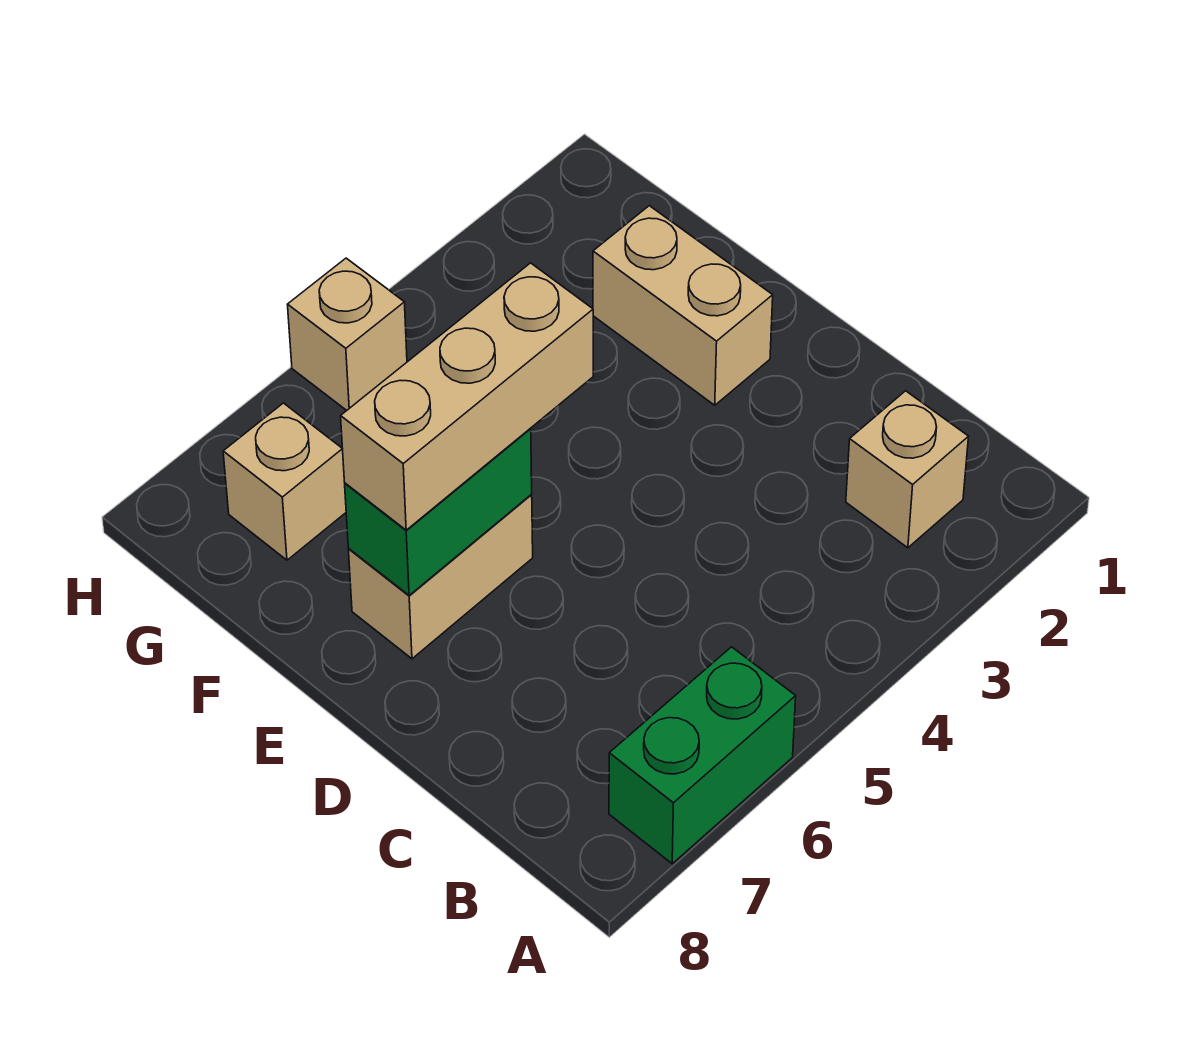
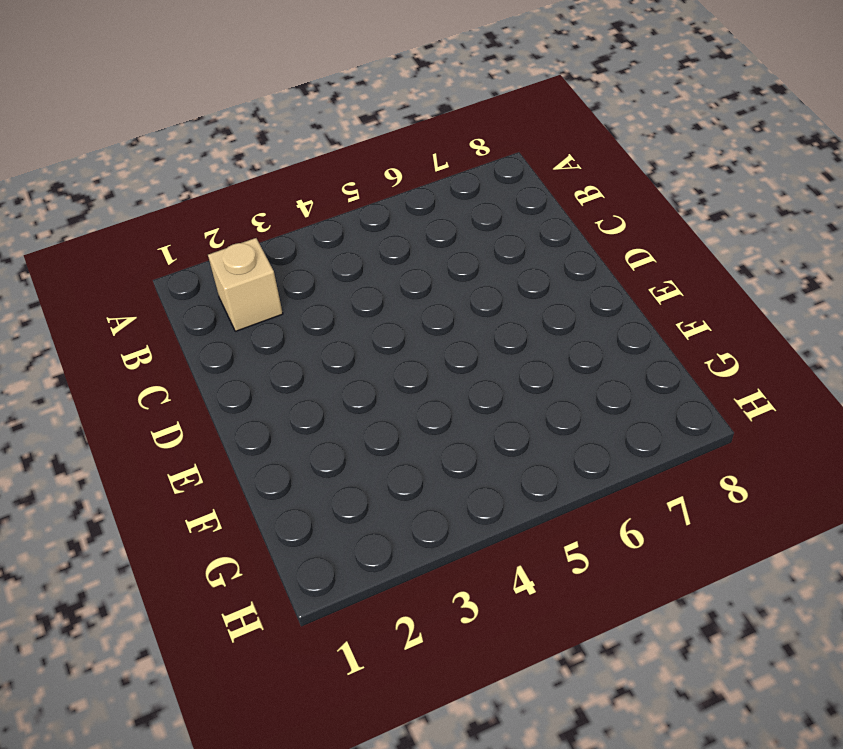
none -> green brick A6:A7 level 1
none -> tan brick E2:F2 level 1

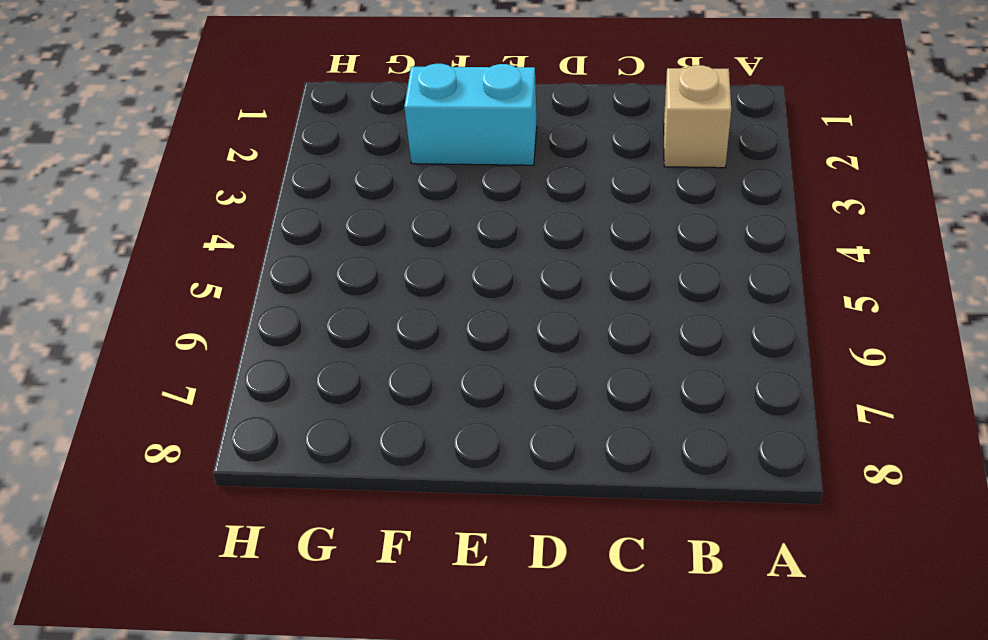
cyan brick E2:F2 level 1 -> tan brick E2:F2 level 1
none -> green brick A6:A7 level 1
none -> tan brick E6:E7 level 1

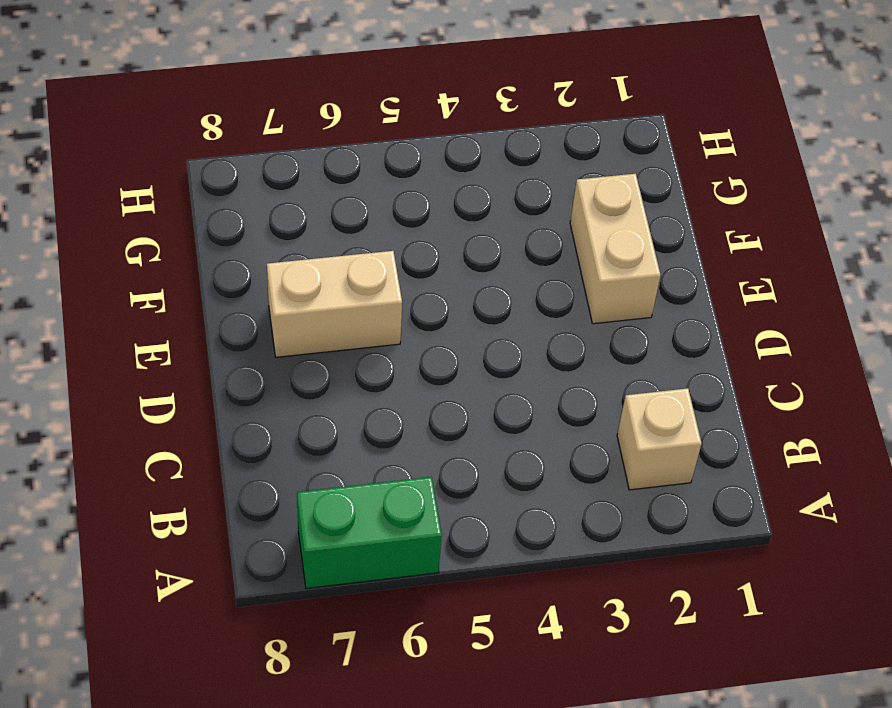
none -> tan brick G7 level 1
none -> tan brick H5 level 1

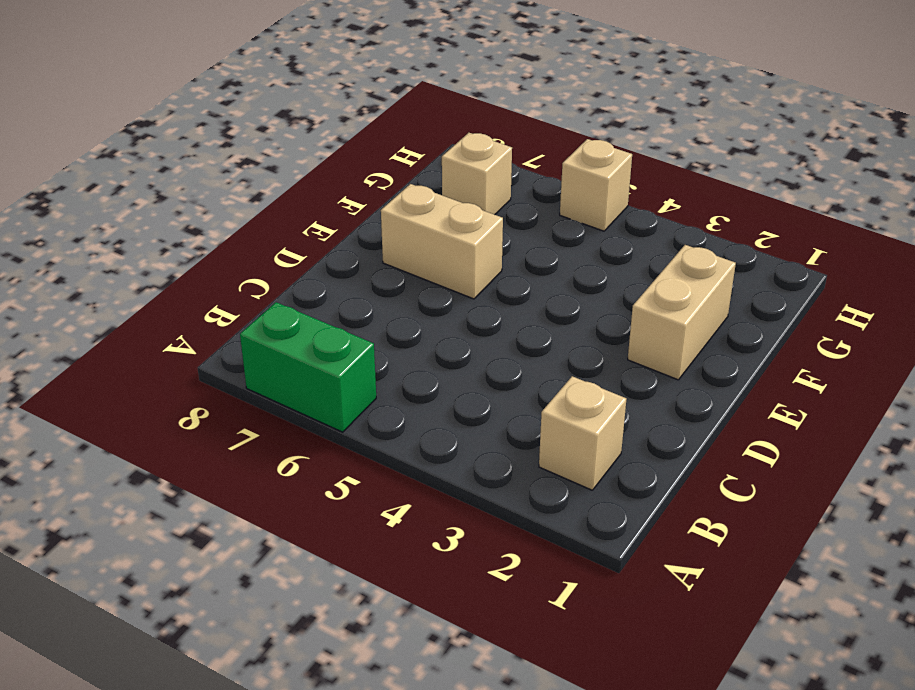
none -> green brick E6:E7 level 2
none -> tan brick E5:E7 level 3

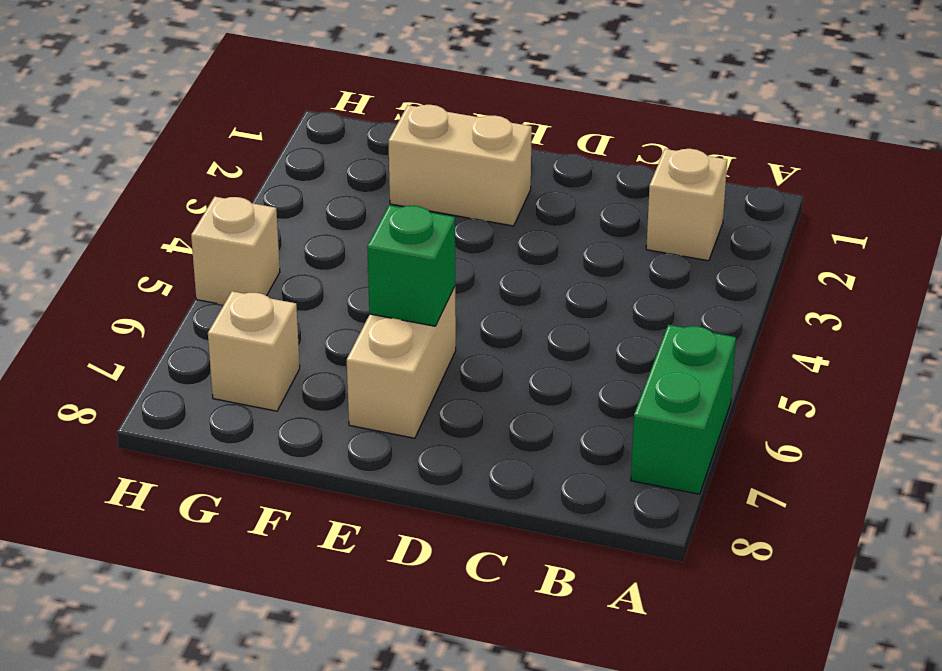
green brick E6 level 2 -> green brick E6:E7 level 2
none -> tan brick E5:E7 level 3

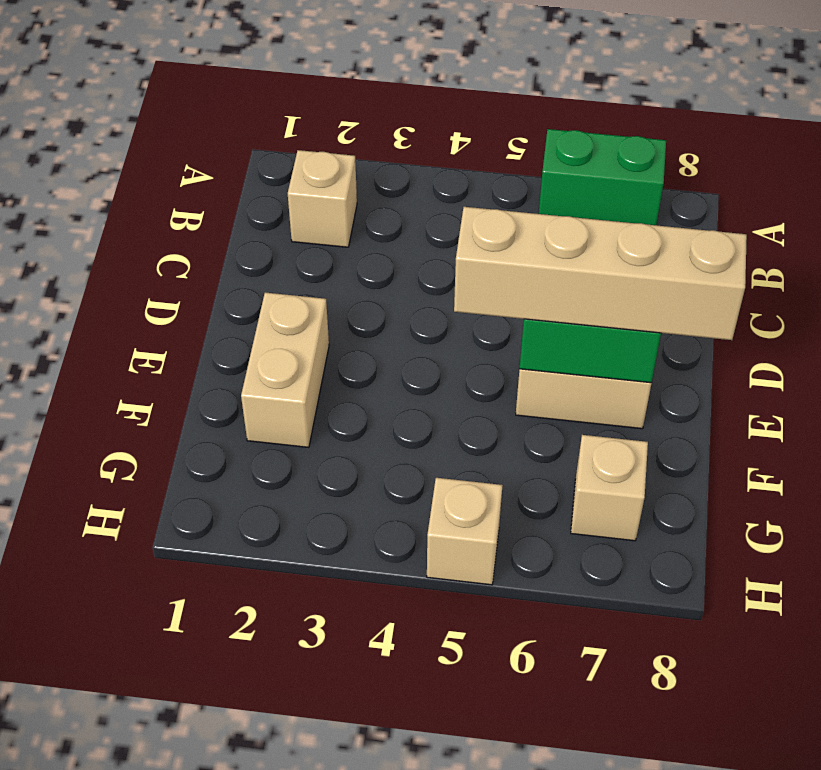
tan brick E5:E8 level 3 -> tan brick E5:E7 level 3

